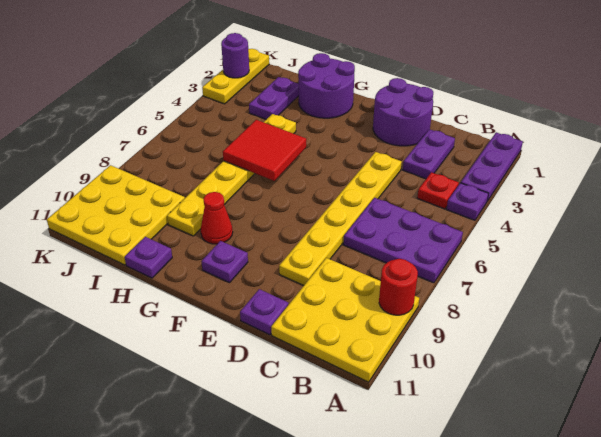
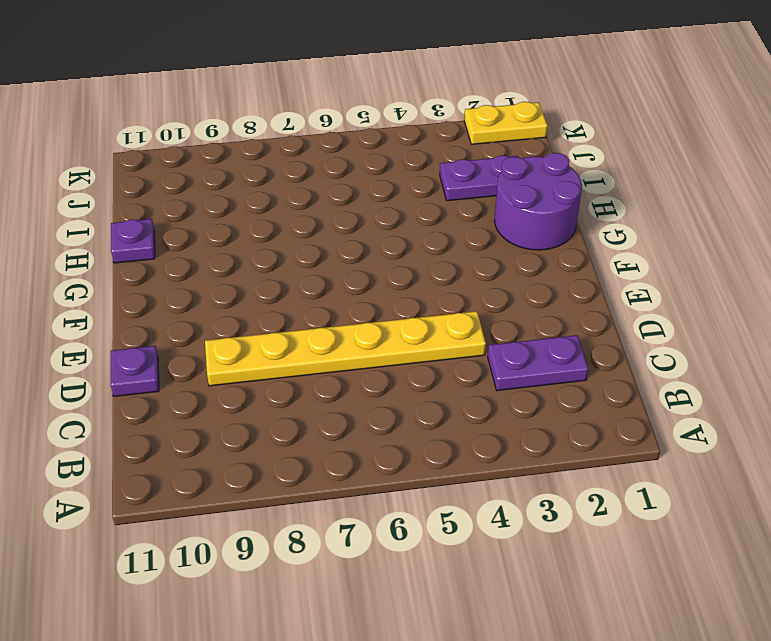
yellow plate K1:K2 level 1 -> yellow plate K1:K3 level 1
none -> purple plate A1:A3 level 1
none -> purple plate A4 level 1
none -> purple plate A6:C7 level 1

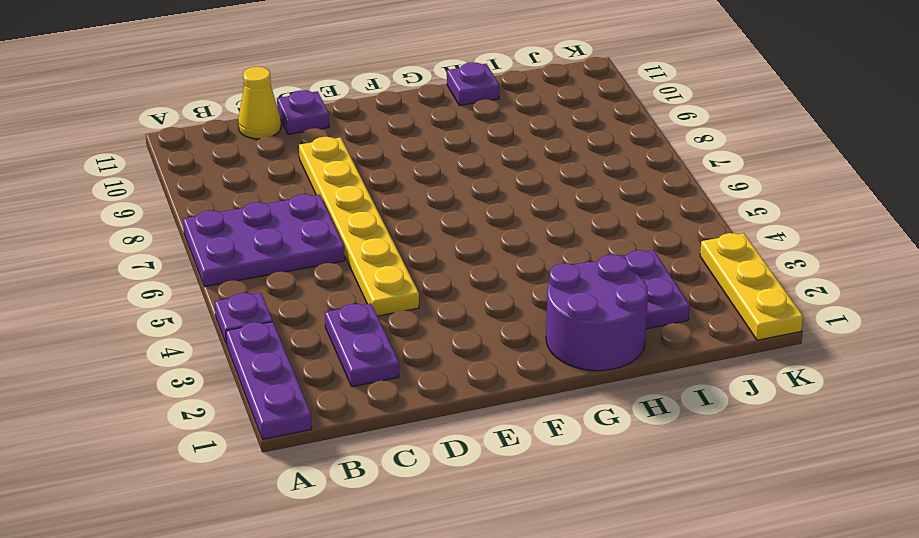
yellow cone C11 level 1 -> yellow plate A9:C11 level 1
none -> red plate B4 level 1
none -> purple round brick D1:E2 level 1
none -> purple plate F10 level 1

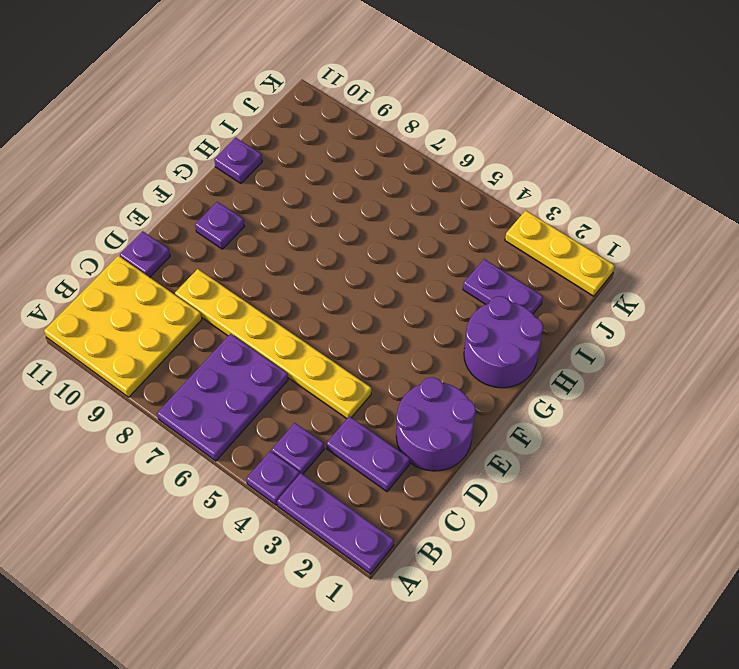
purple plate B4 level 1 -> red plate B4 level 1
none -> red cone G9 level 1
none -> yellow plate H4:H9 level 1
none -> yellow plate I9:K11 level 1

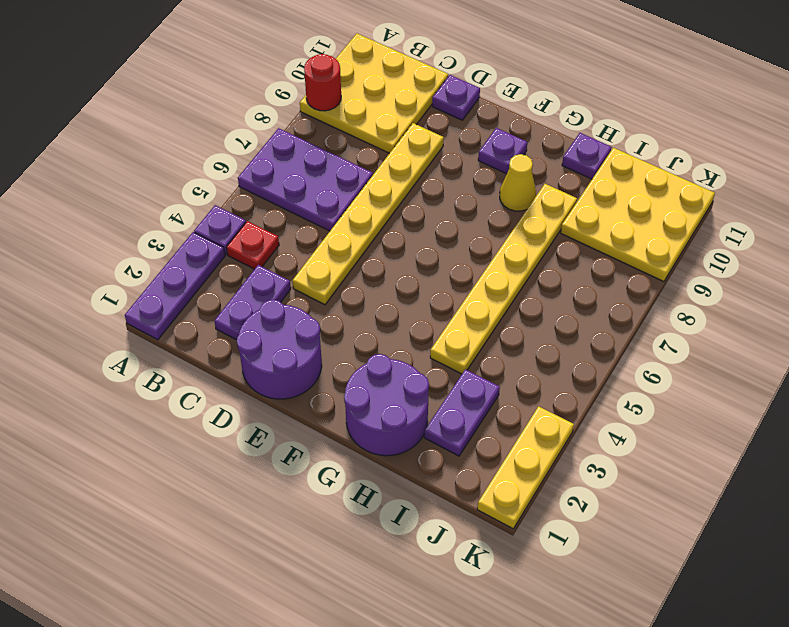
yellow cone G9 level 1 -> red cone G9 level 1
none -> red tile G5:H6 level 2
none -> purple round brick K2 level 2

